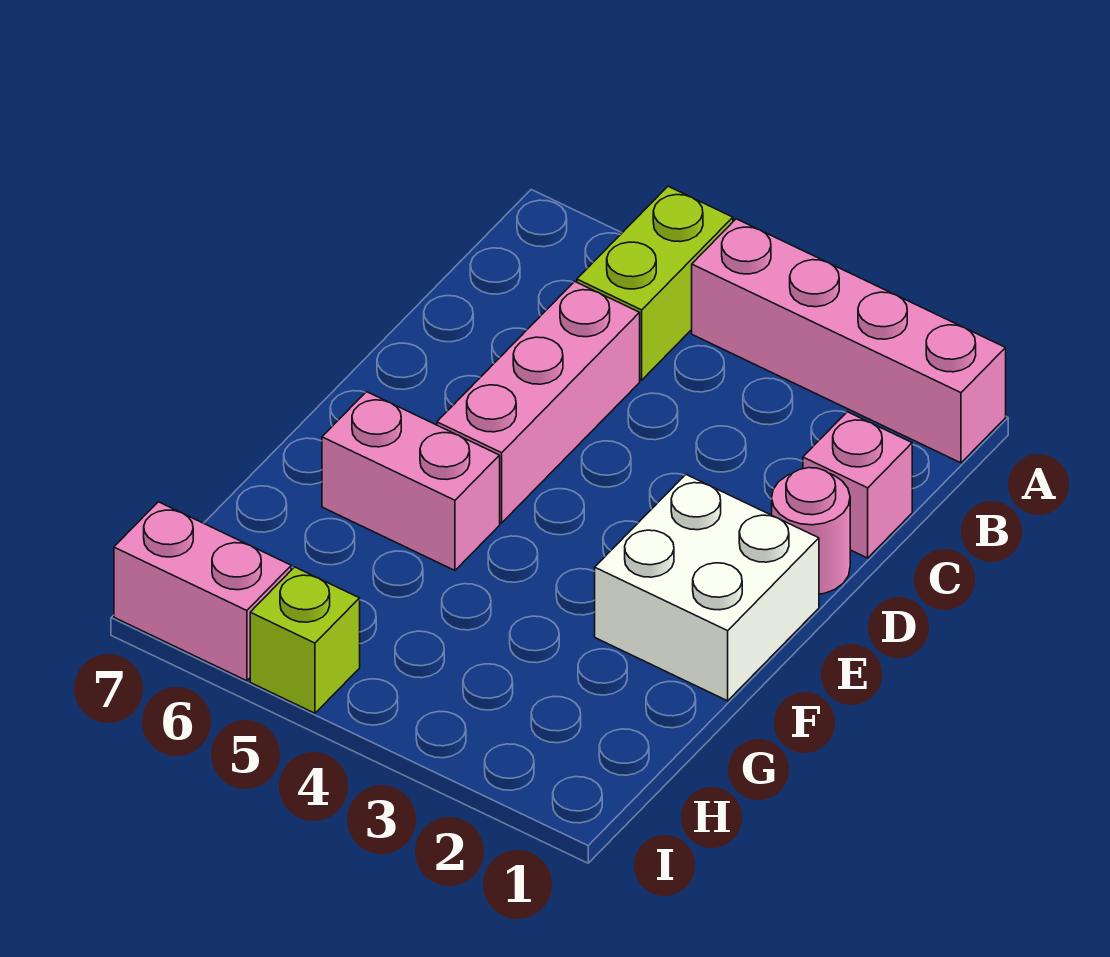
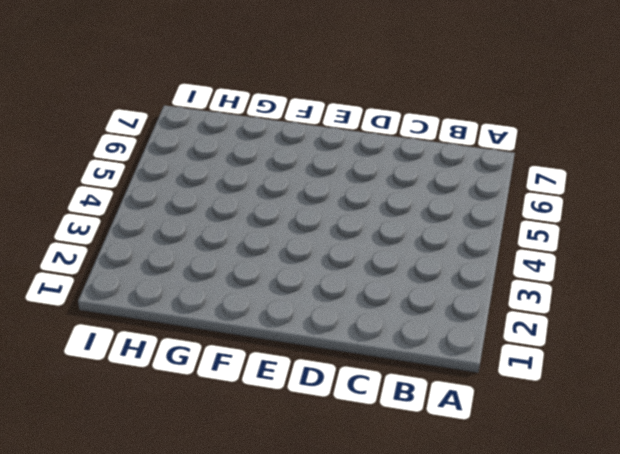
none -> pink brick A1:A4 level 1
none -> lime brick A5:B5 level 1

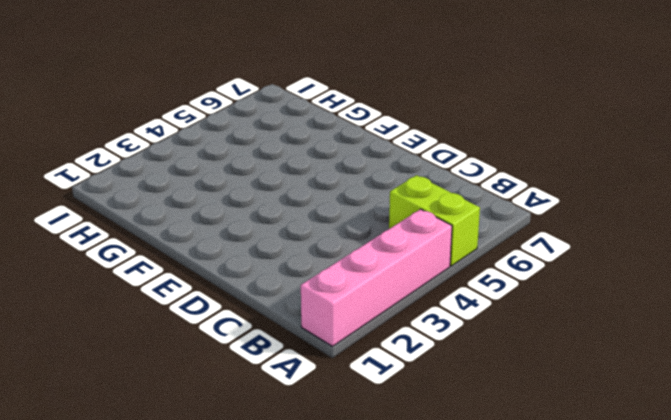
none -> pink brick C1 level 1
none -> pink brick C5:E5 level 1

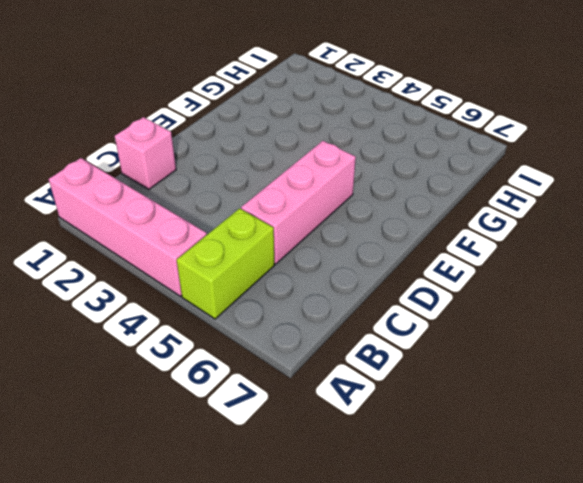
none -> pink round brick D1 level 1
none -> white brick E1:F2 level 1

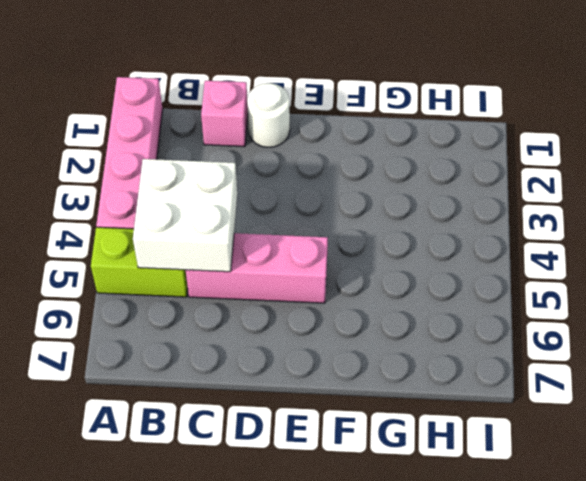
white brick B4:C5 level 2 -> white brick E1:F2 level 1
white round brick D1 level 1 -> pink round brick D1 level 1
none -> pink brick F5:F6 level 1
none -> lime brick I5 level 1

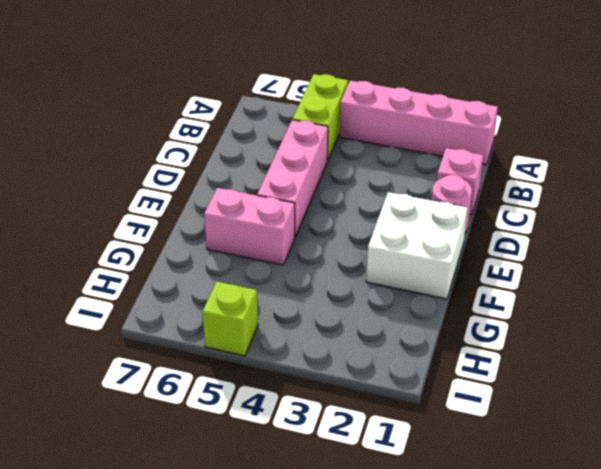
none -> pink brick I6:I7 level 1

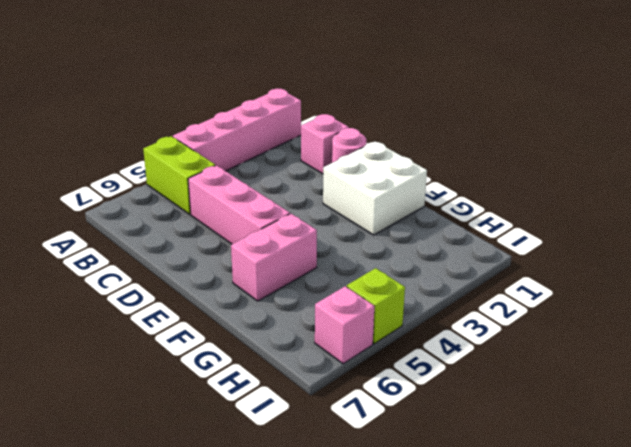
pink brick I6 level 1 -> pink brick I6:I7 level 1

